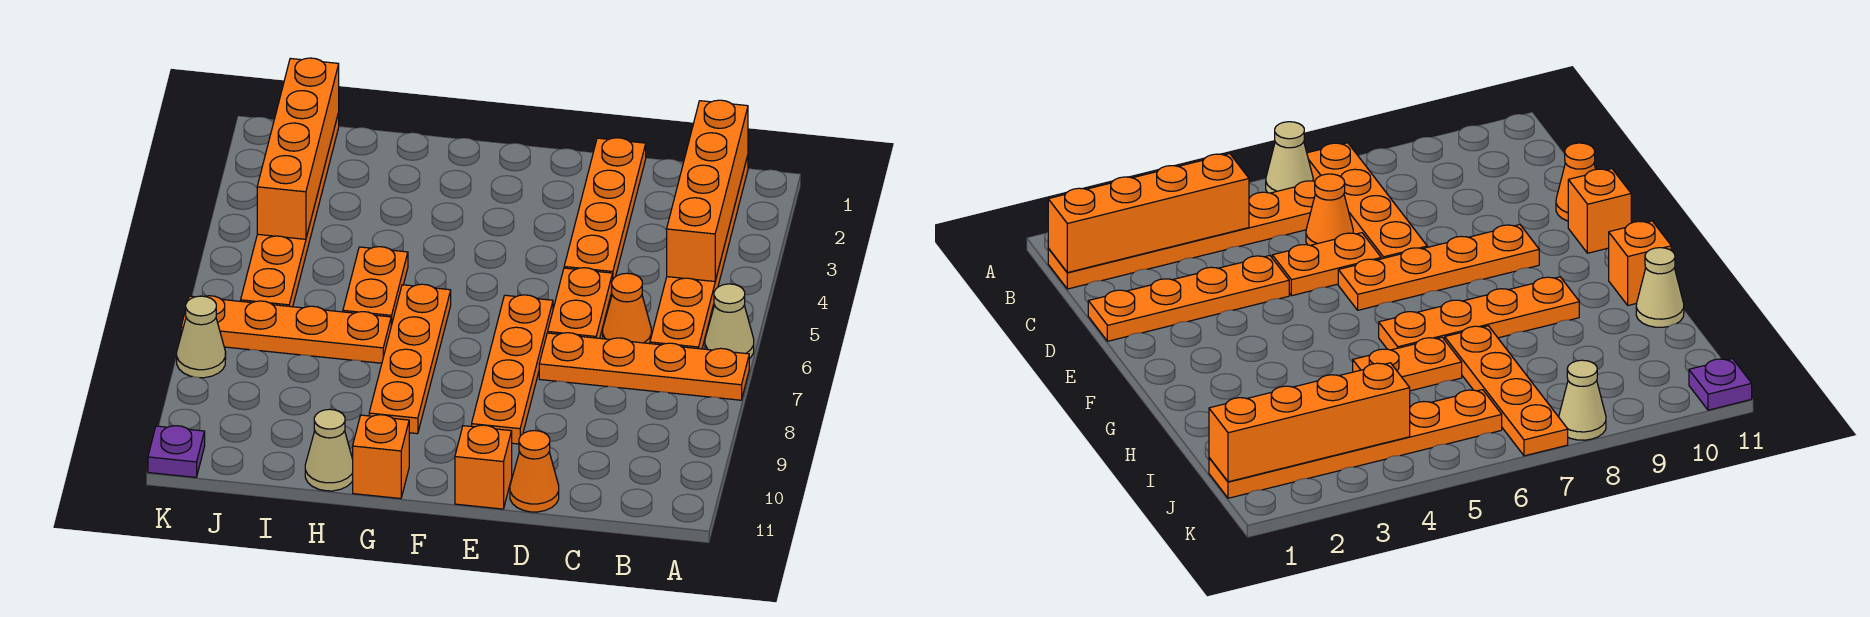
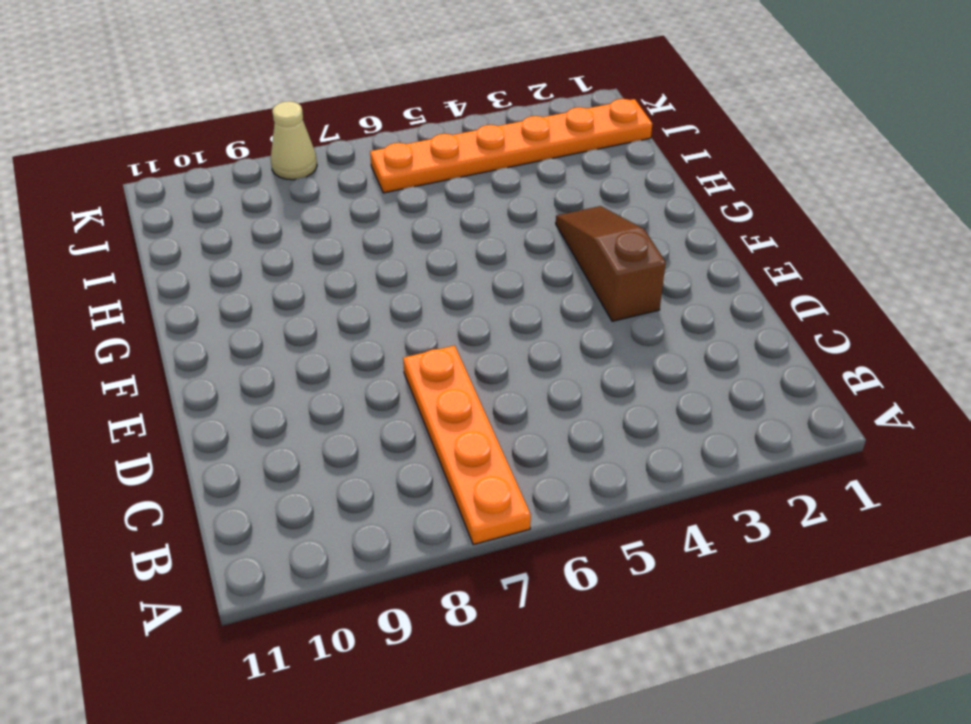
brown slope E3:G3 level 1 top E -> none
none -> tan cone A6 level 1
none -> orange plate B1:B6 level 1
none -> orange cone C6 level 1

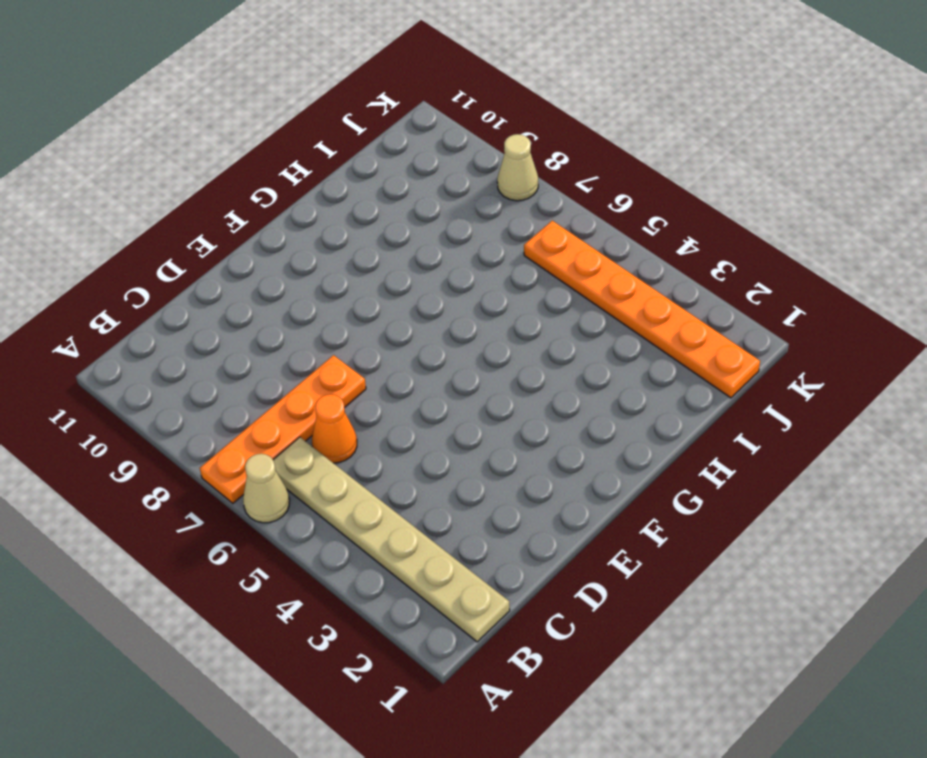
tan plate B1:B6 level 1 -> orange plate B1:B6 level 1
none -> orange plate D1:D4 level 1
none -> orange plate D5:D6 level 1
none -> orange cone D11 level 1

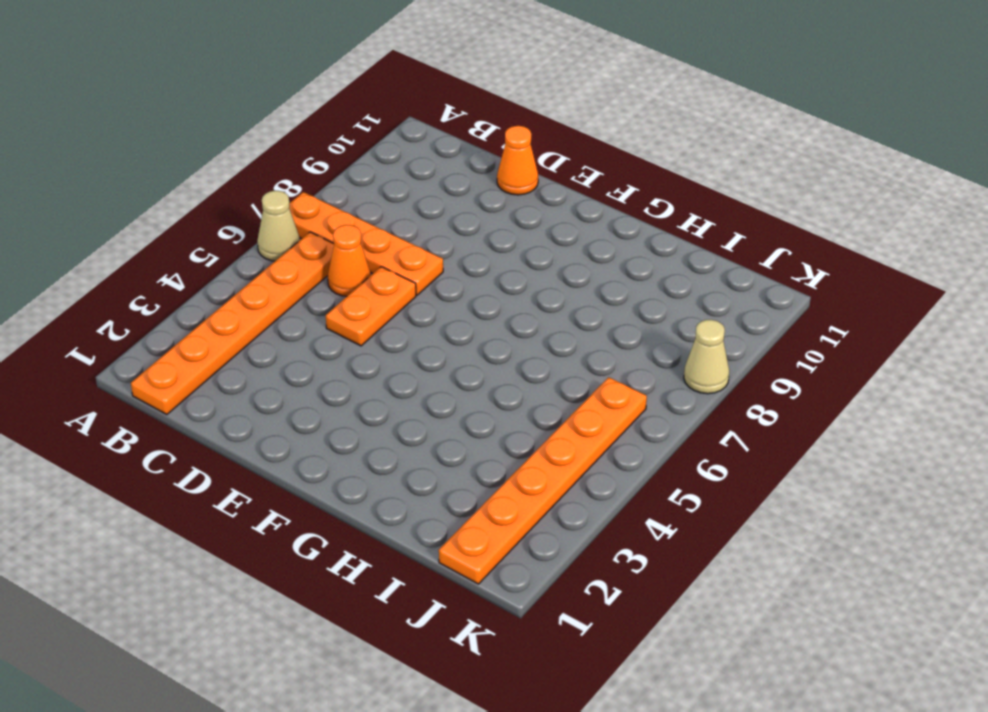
none -> orange plate D1:D4 level 1
none -> orange plate E6:E9 level 1
none -> orange brick E11 level 1

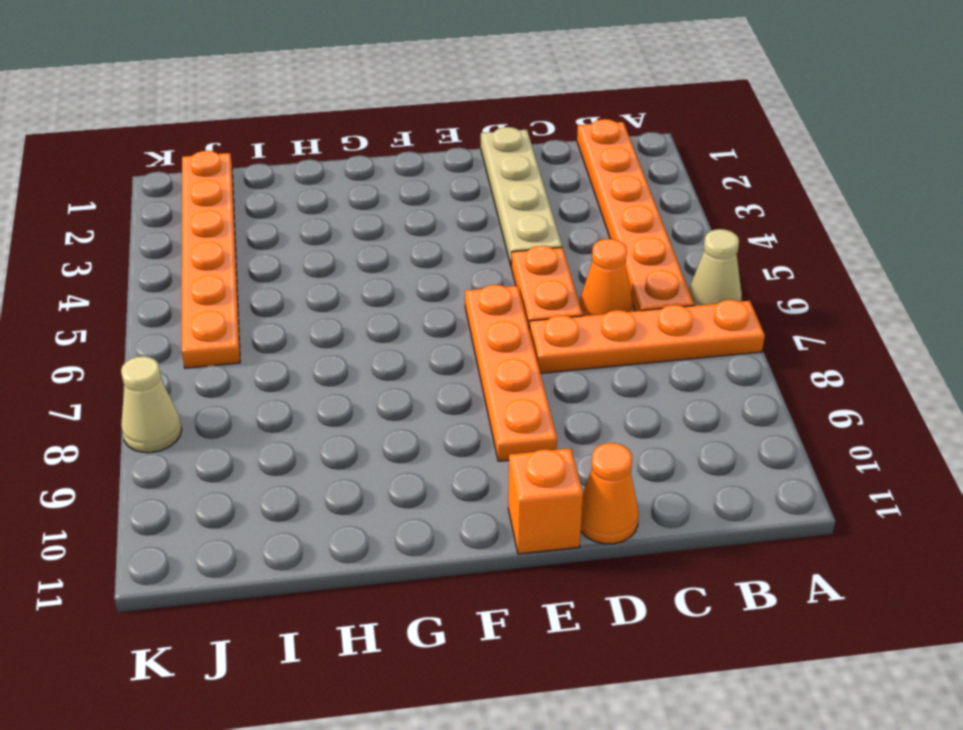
tan plate D1:D4 level 1 -> orange plate D1:D4 level 1
none -> orange plate G6:G9 level 1
none -> orange brick G11 level 1
none -> orange plate H5:H6 level 1

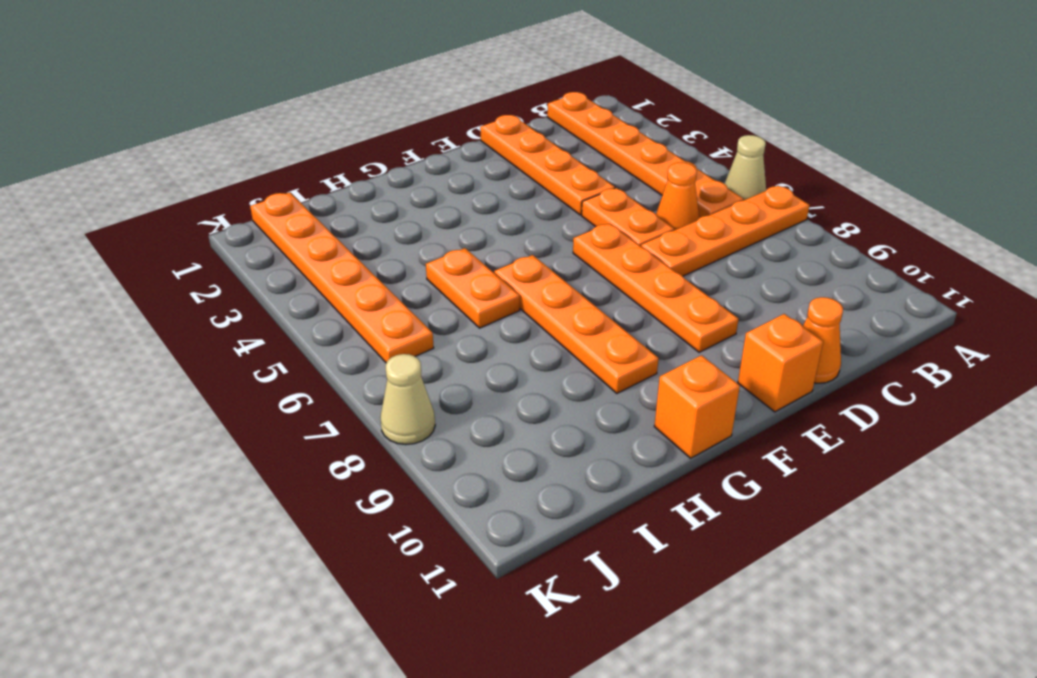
none -> orange plate H7:K7 level 1
none -> tan cone H11 level 1
none -> purple plate K11 level 1

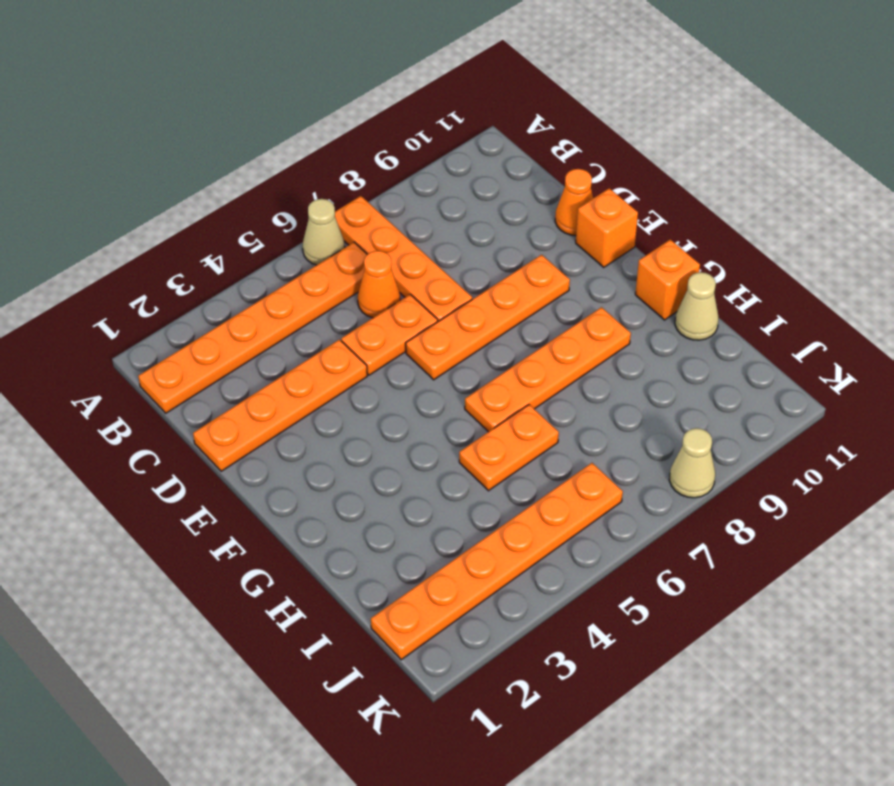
none -> orange plate H7:K7 level 1
none -> purple plate K11 level 1
none -> orange brick B1:B4 level 2

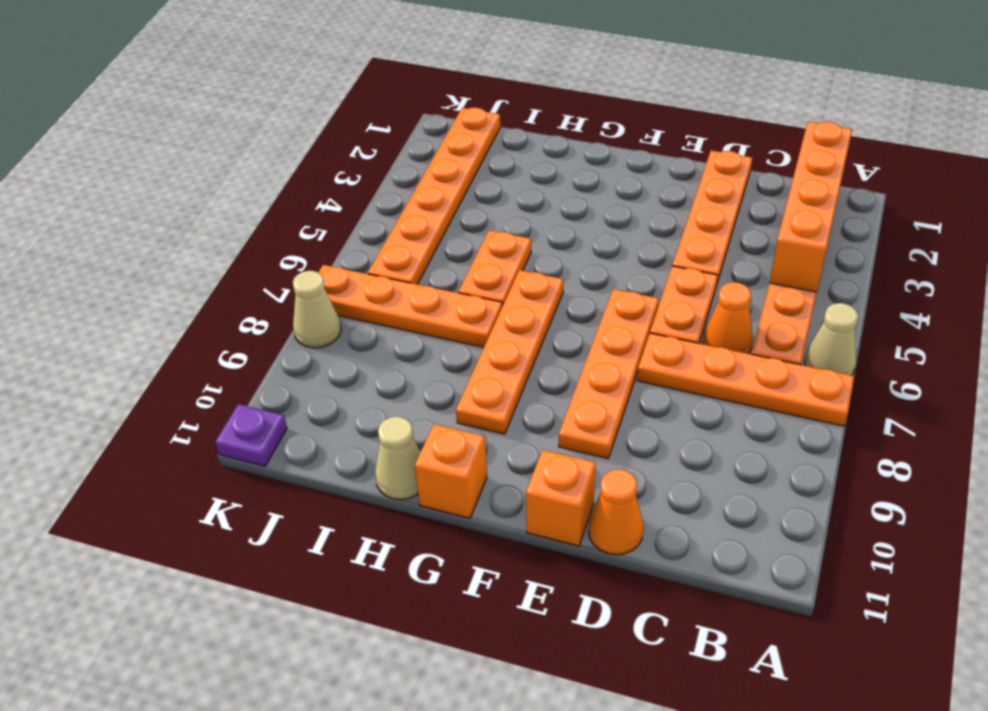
none -> orange brick J1:J4 level 2

